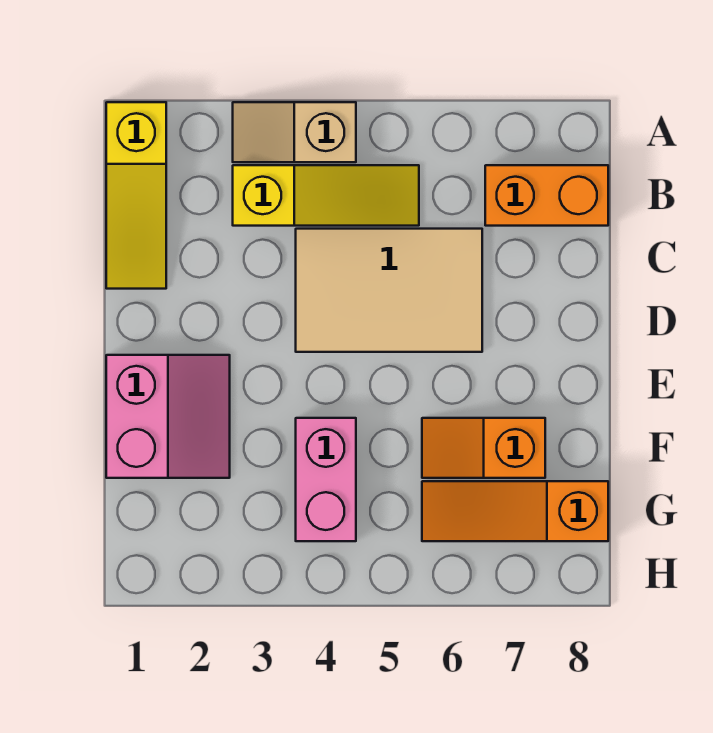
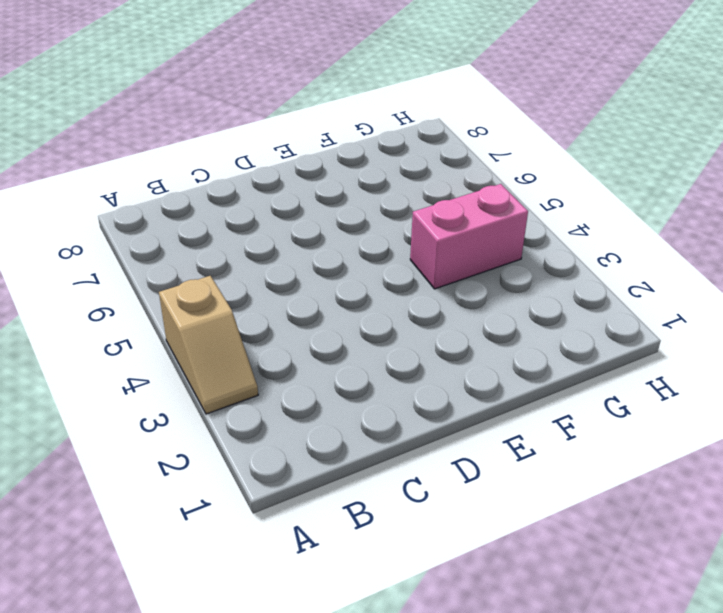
none -> yellow slope A1:C1 level 1 top A
none -> yellow slope B3:B5 level 1 top 3

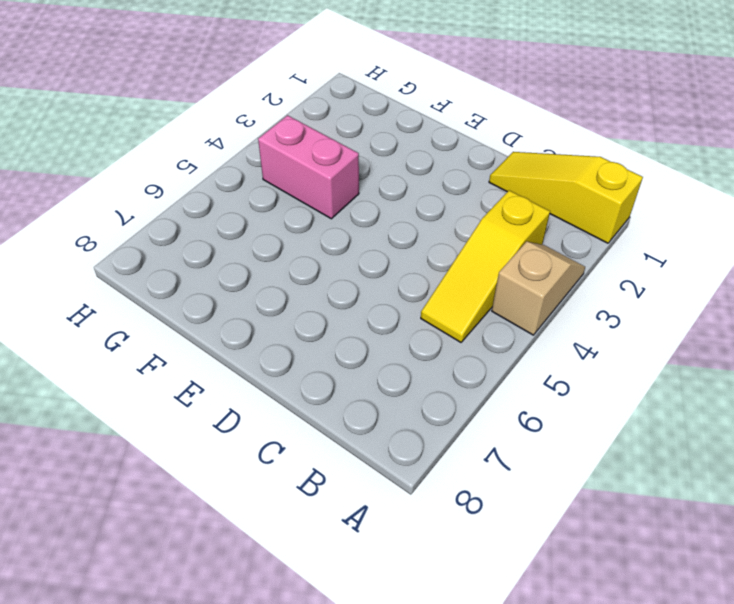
none -> orange brick B7:B8 level 1
none -> tan tile C4:D6 level 1

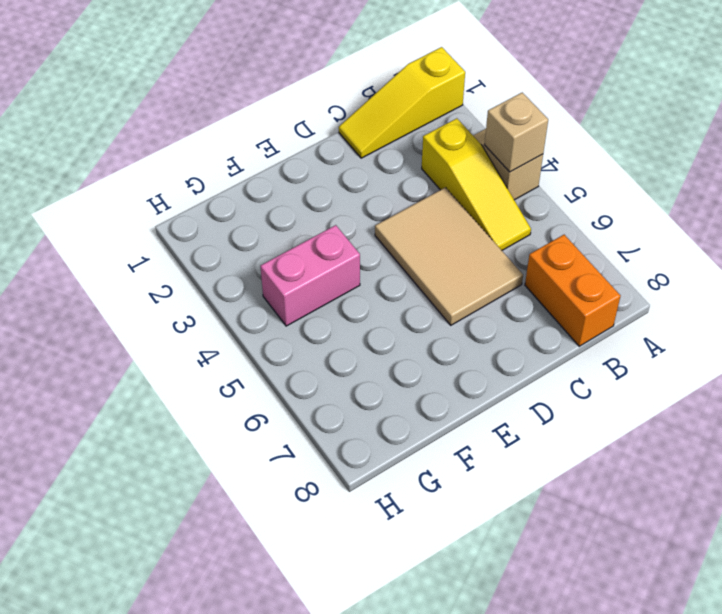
tan brick A4 level 2 -> none
none -> pink slope E1:F2 level 1 top 1
none -> orange slope F6:F7 level 1 top 7

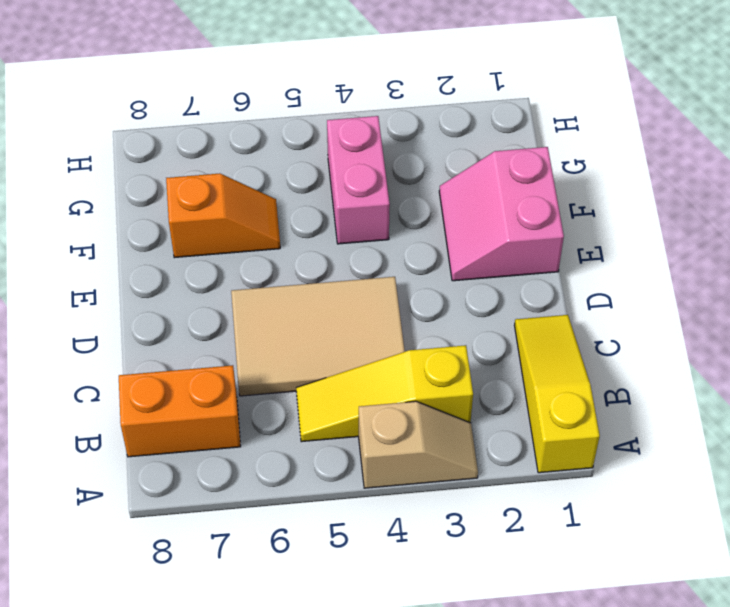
none -> orange slope G6:G8 level 1 top 8

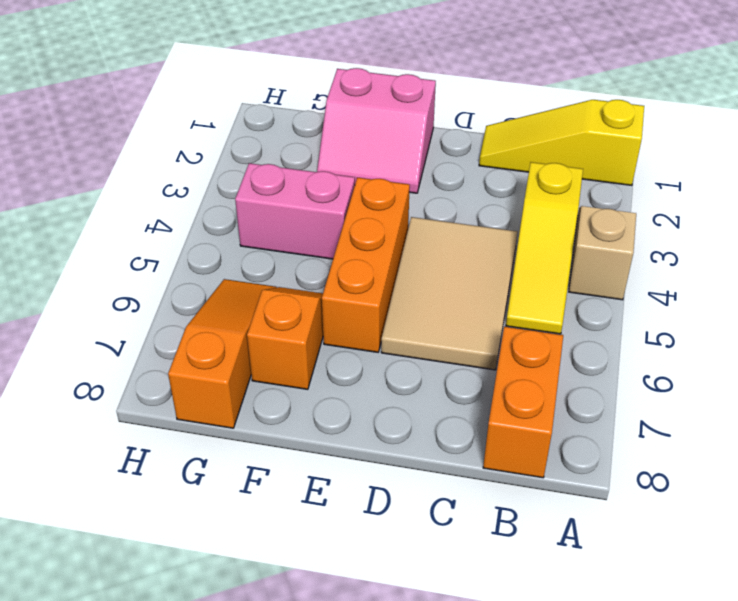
orange brick E4:E6 level 1 -> none

